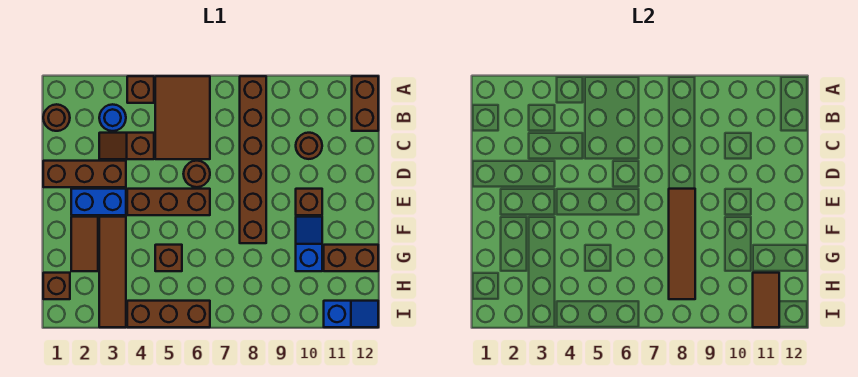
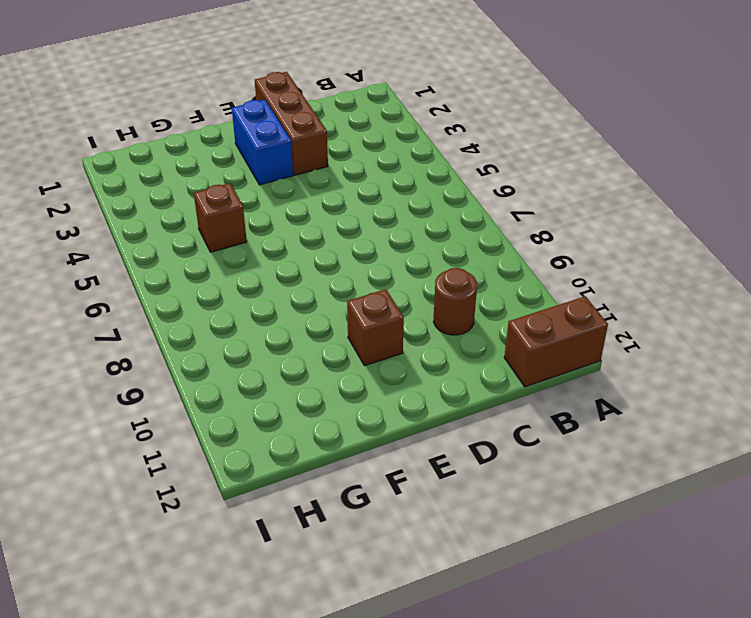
none -> brown brick A4 level 1
none -> brown tile A5:C6 level 1
none -> brown brick A8:F8 level 1

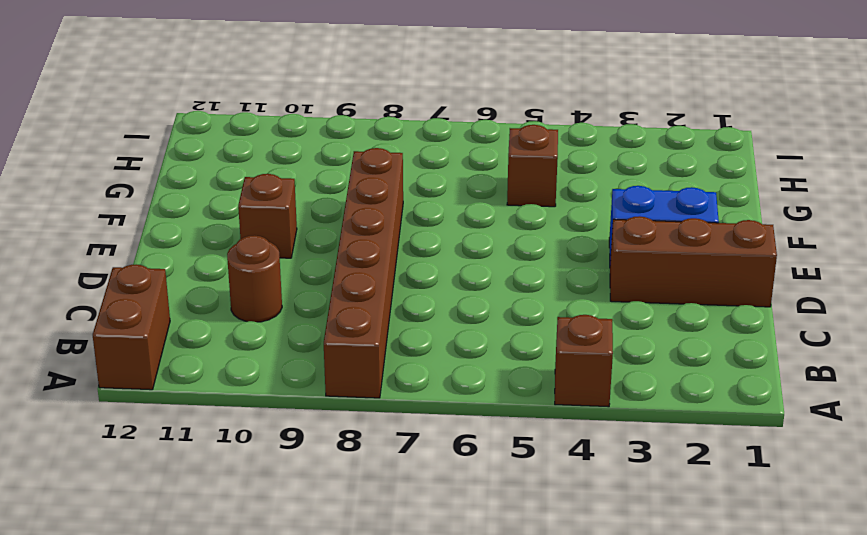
none -> brown tile A5:C6 level 1
none -> brown round brick B1 level 1
none -> blue round brick B3 level 1

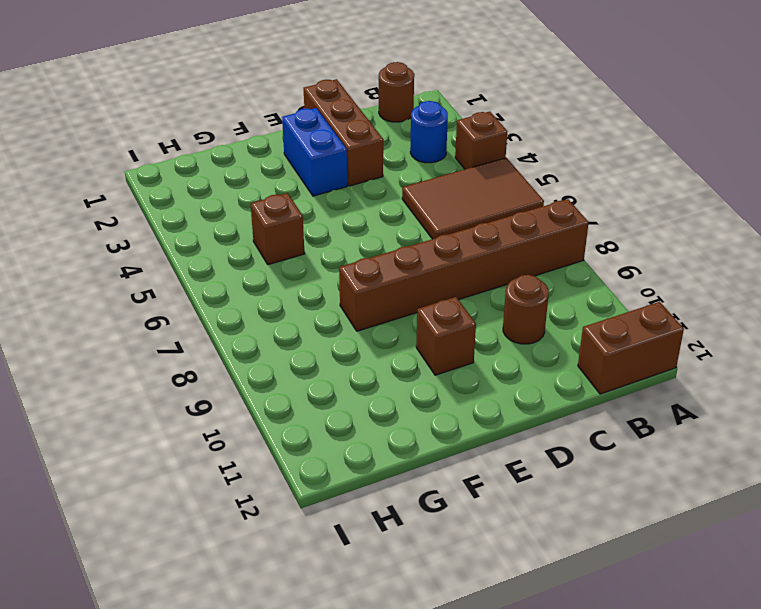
none -> brown slope C3:C4 level 1 top 4
none -> brown round brick D6 level 1
none -> brown brick E4:E6 level 1

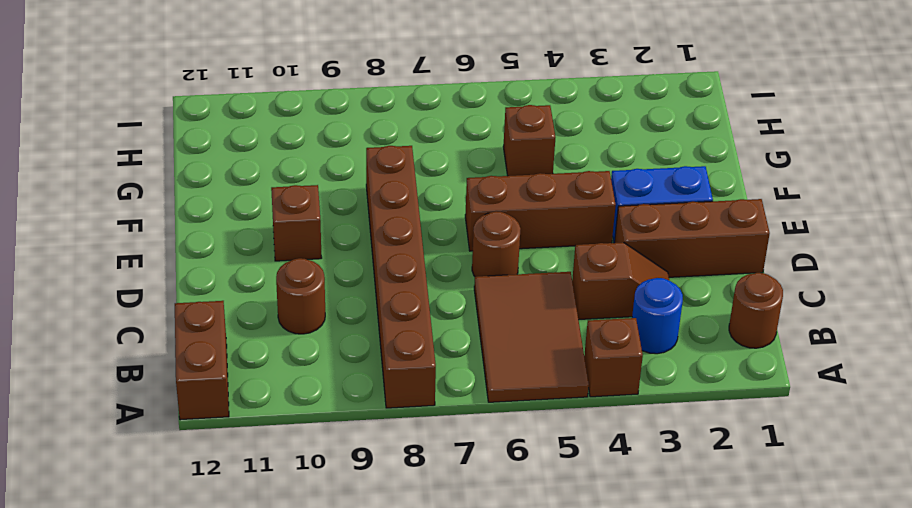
none -> brown tile F2:G2 level 1
none -> brown tile F3:I3 level 1
none -> blue slope F10:G10 level 1 top G

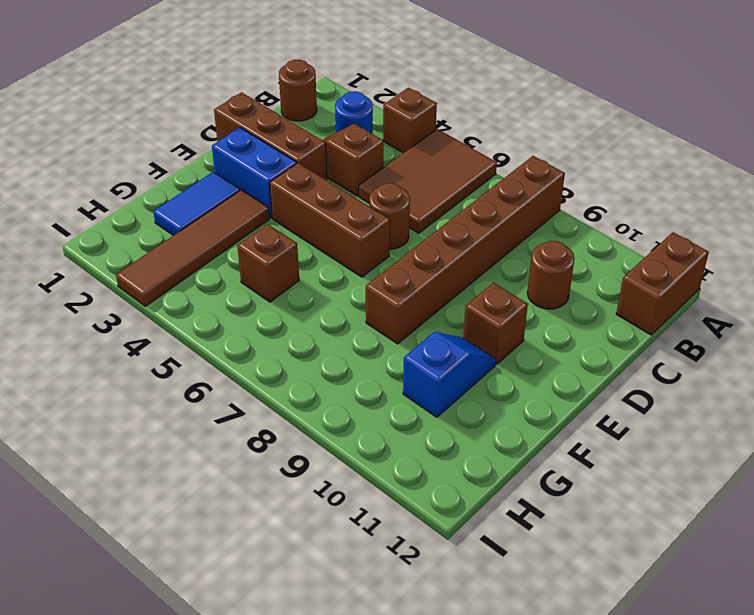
blue tile F2:G2 level 1 -> brown tile F2:G2 level 1
none -> brown brick G11:G12 level 1
none -> brown brick H1 level 1
none -> brown brick I4:I6 level 1

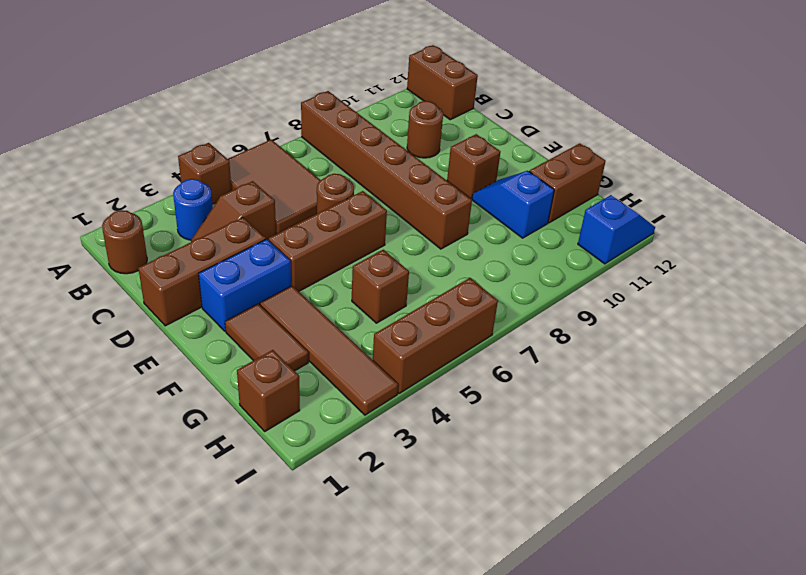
none -> brown tile E8:H8 level 2
none -> brown tile H11:I11 level 2

